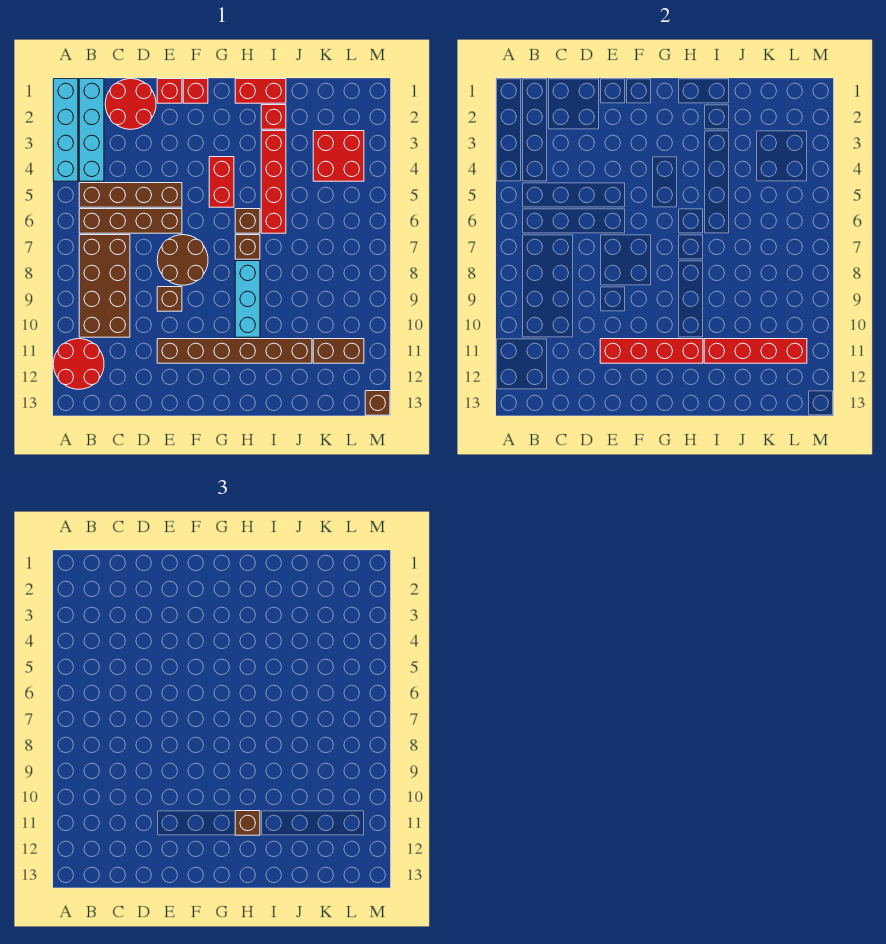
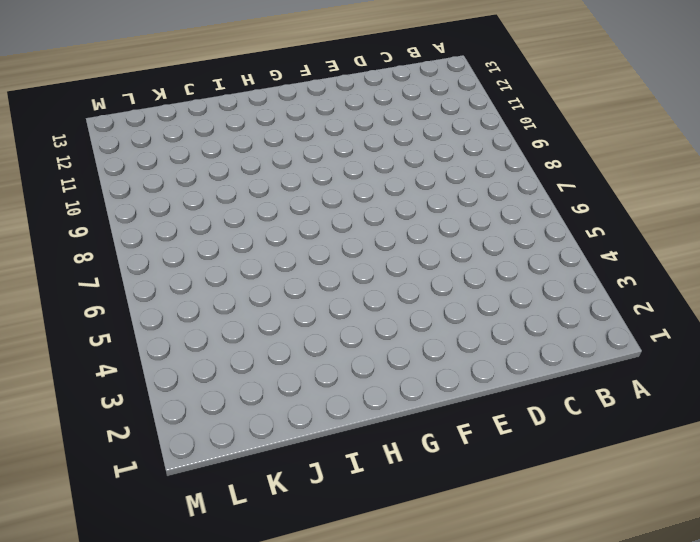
none -> cyan brick A1:A4 level 1
none -> red round brick A11:B12 level 1
none -> cyan brick B1:B4 level 1

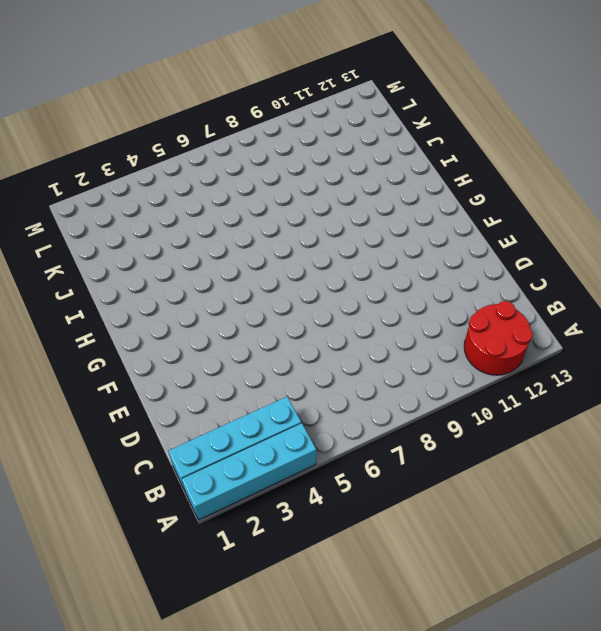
none -> brown brick B5:E5 level 1
none -> brown brick B6:E6 level 1
none -> brown brick B7:C10 level 1

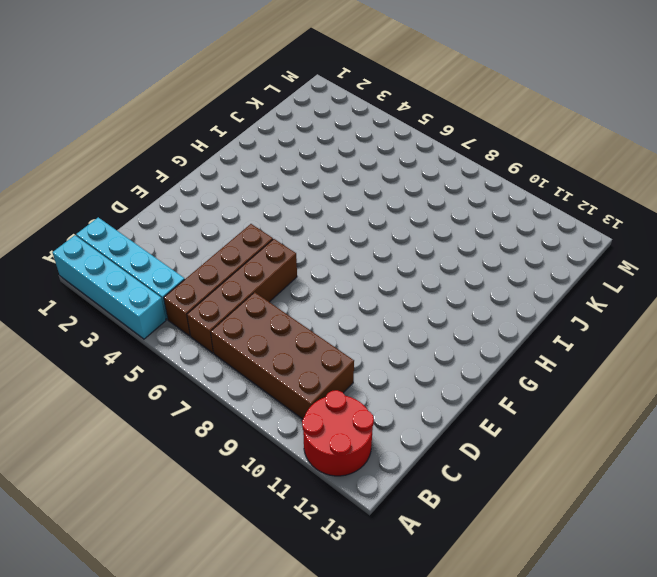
none -> red round brick C1:D2 level 1
none -> red brick E1 level 1
none -> brown round brick E7:F8 level 1

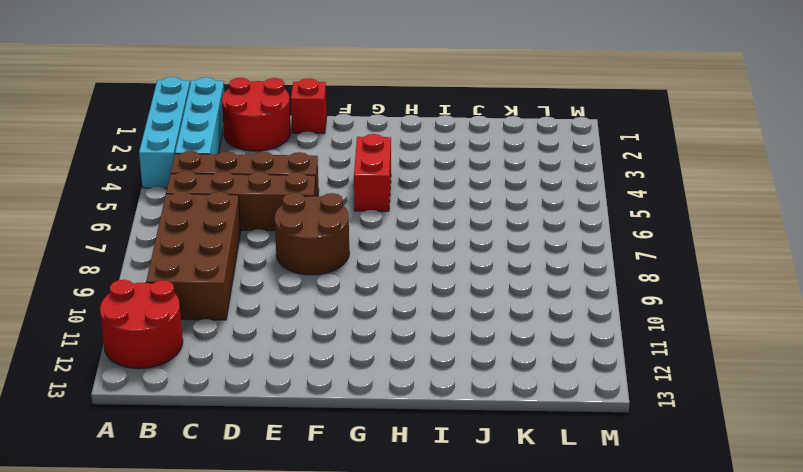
none -> brown brick E9 level 1
none -> brown brick E11:J11 level 1
none -> red brick F1 level 1

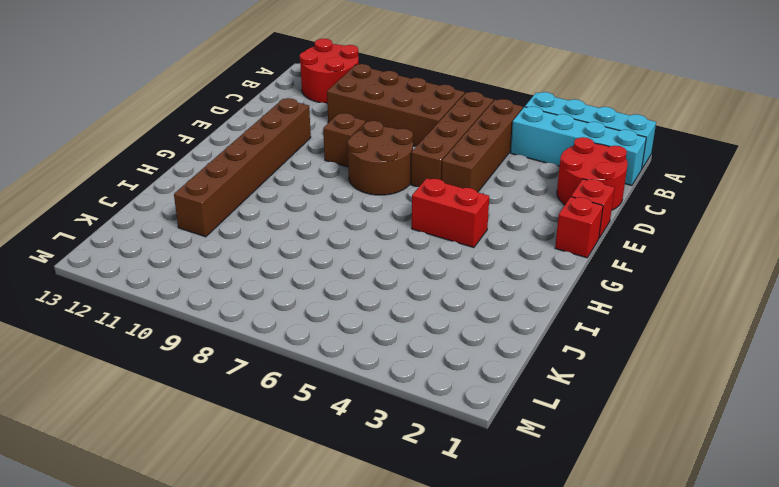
none -> red brick H1:I1 level 1
none -> brown brick H6 level 1
none -> brown brick H7 level 1

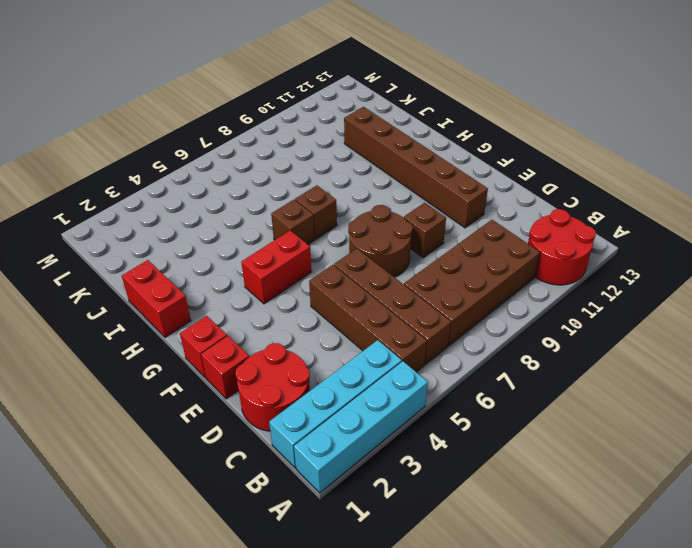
none -> cyan brick H8:H10 level 1
none -> red brick I2 level 1
none -> red brick I3:I6 level 1

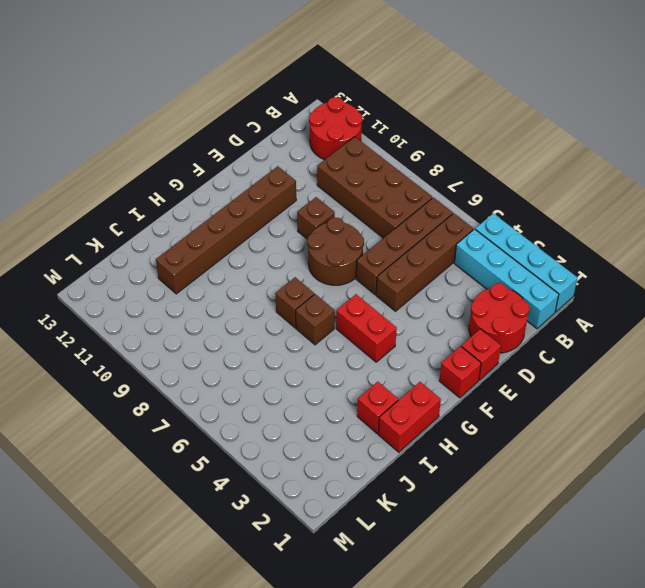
none -> cyan brick H8:H10 level 1
none -> red brick I3:I6 level 1
none -> red brick K3:L4 level 1

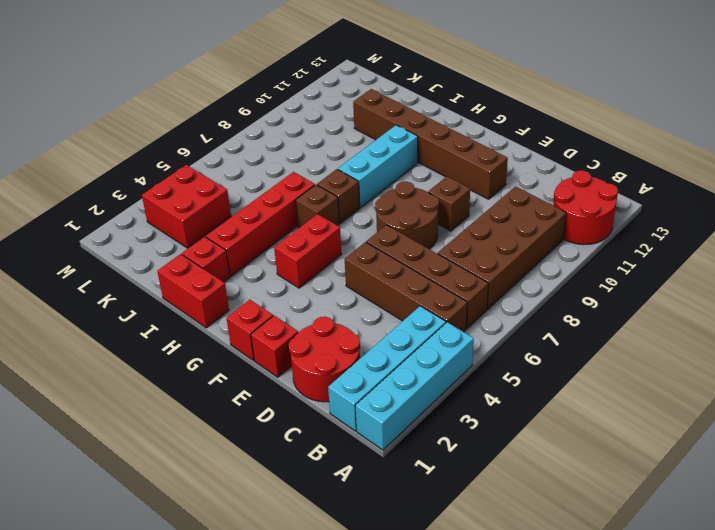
none -> brown brick K11:L11 level 1
none -> brown brick M13 level 1
none -> red brick E11:H11 level 2

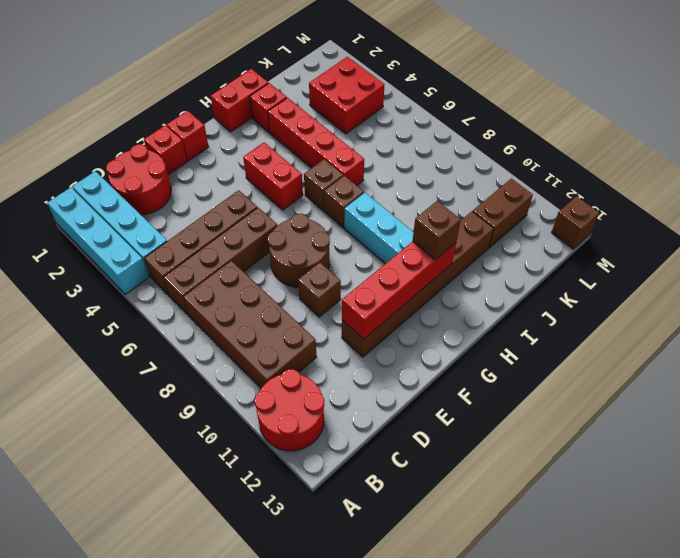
none -> red brick I11:L11 level 2

